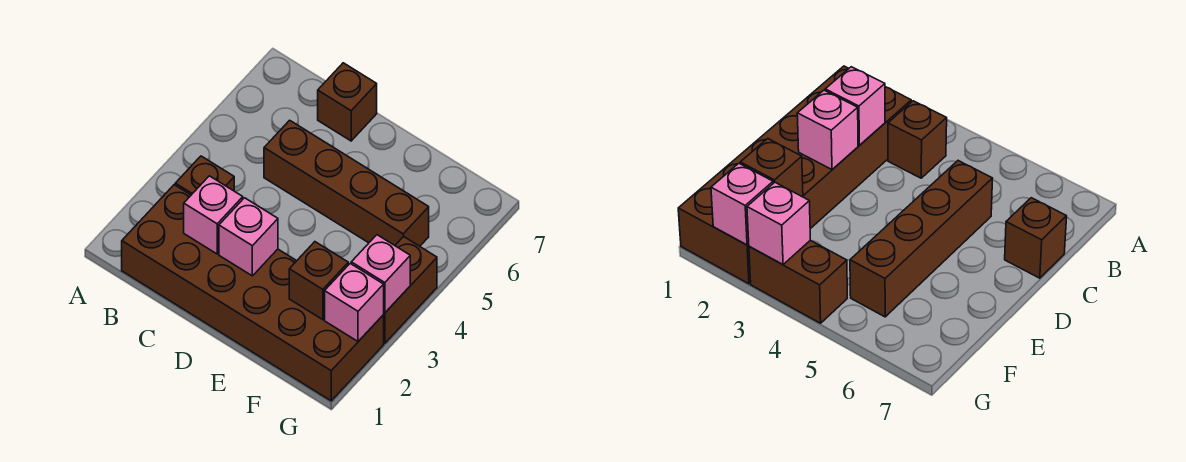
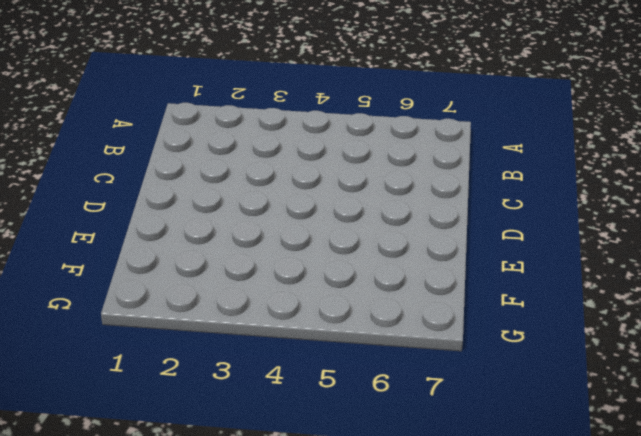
none -> brown brick B1:G2 level 1
none -> brown brick B3 level 1

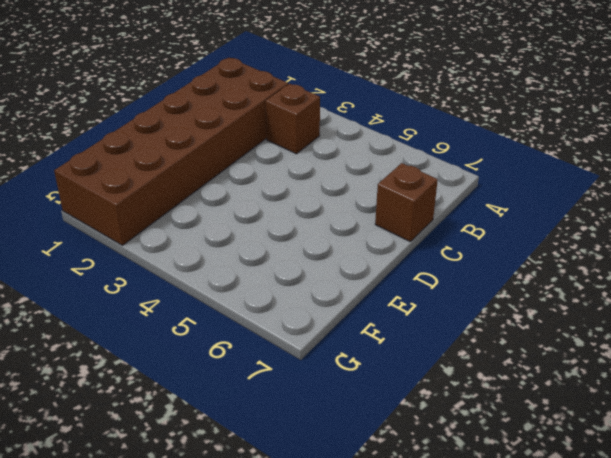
none -> brown brick C5:F5 level 1
none -> brown brick G3:G4 level 1

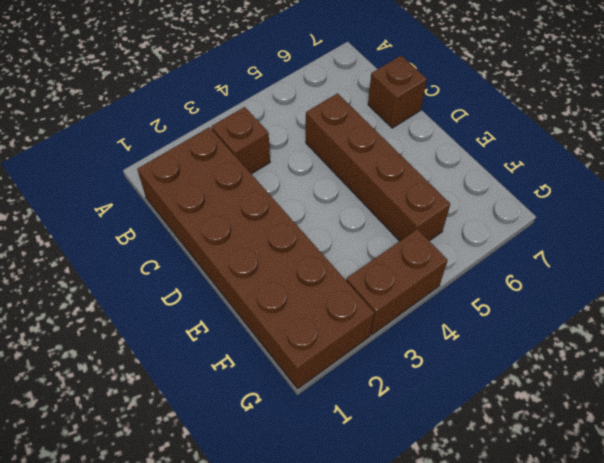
none -> pink brick C2 level 2
none -> pink brick D2 level 2

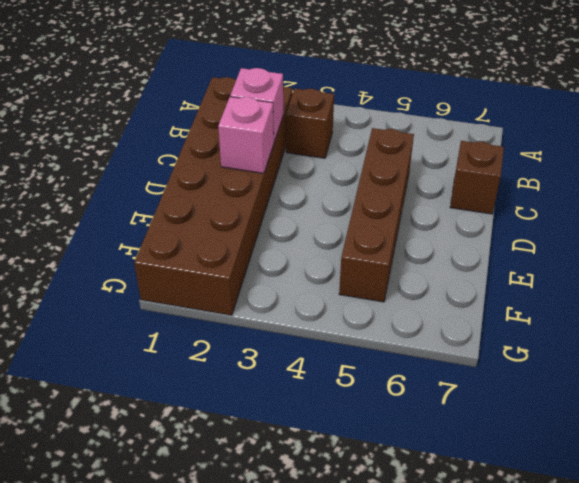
none -> brown brick G3:G4 level 1
none -> brown brick F2 level 2

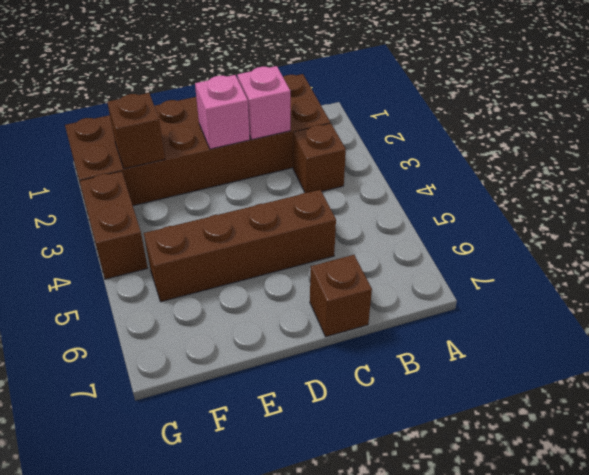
none -> pink brick G2 level 2
none -> pink brick G3 level 2

